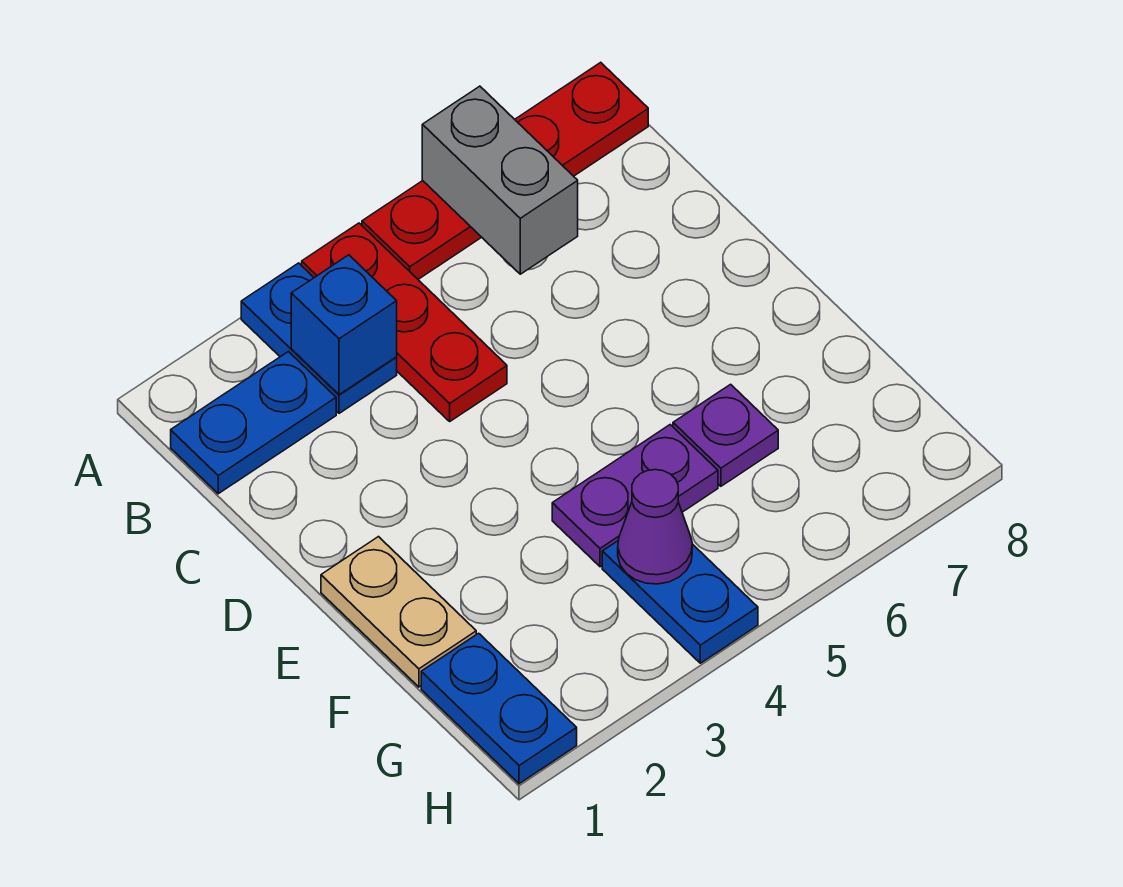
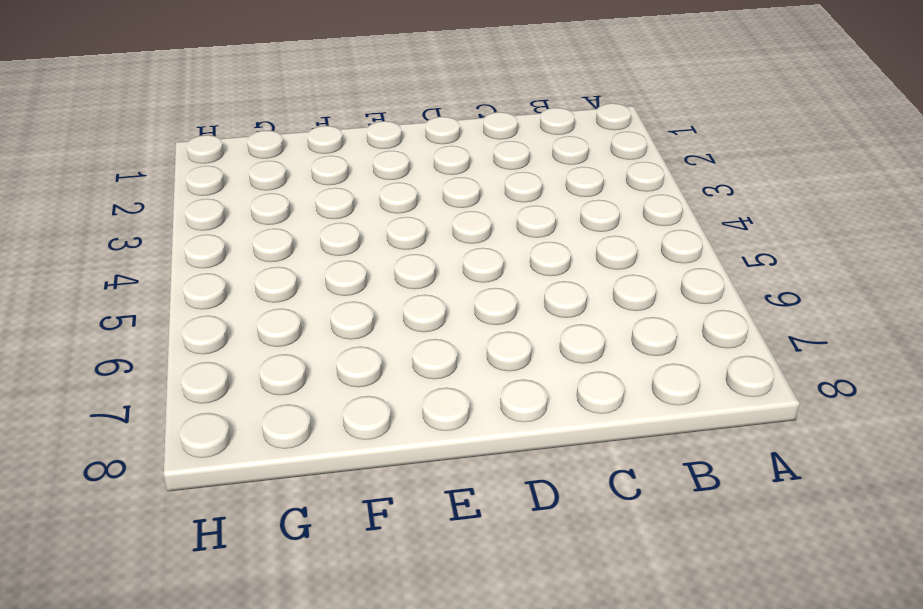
none -> blue plate A3:B3 level 1
none -> red plate A4:C4 level 1
none -> red plate A5:A8 level 1

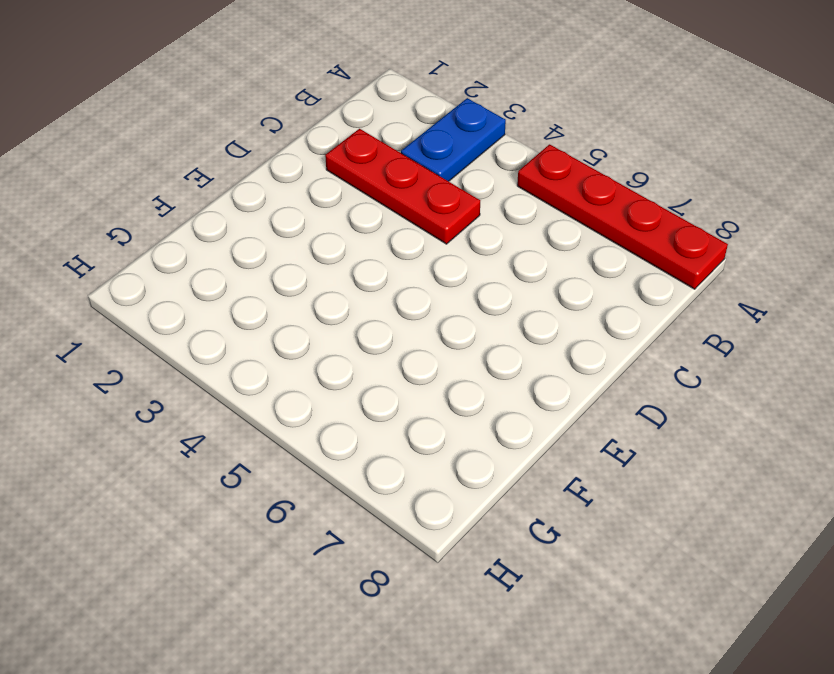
red plate C2:C4 level 1 -> red plate A4:C4 level 1
none -> blue plate B1:B2 level 1
none -> tan plate E1:F1 level 1
none -> purple plate F4:F5 level 1

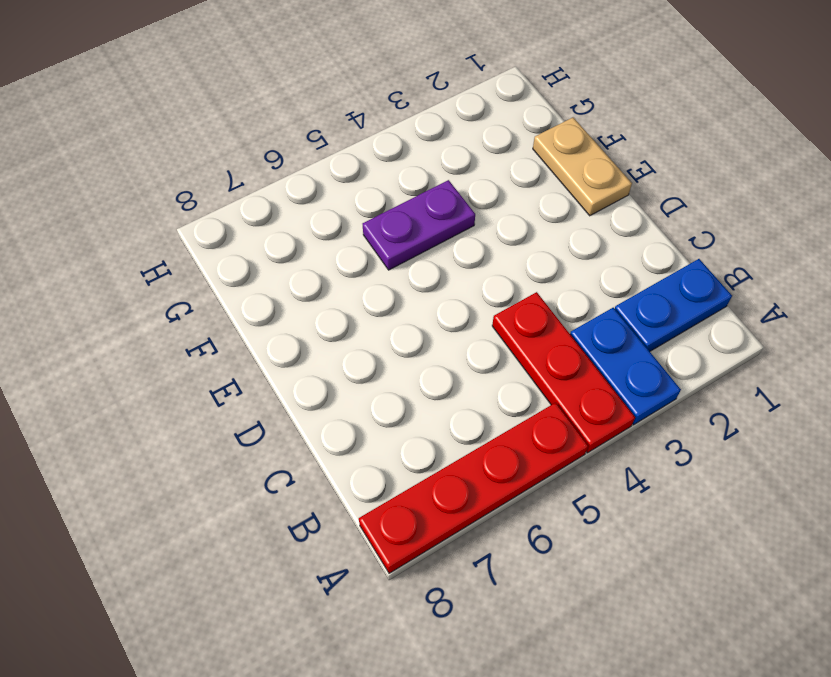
none -> purple plate F6 level 1
none -> blue plate G1:H1 level 1
none -> blue plate G4:H4 level 1

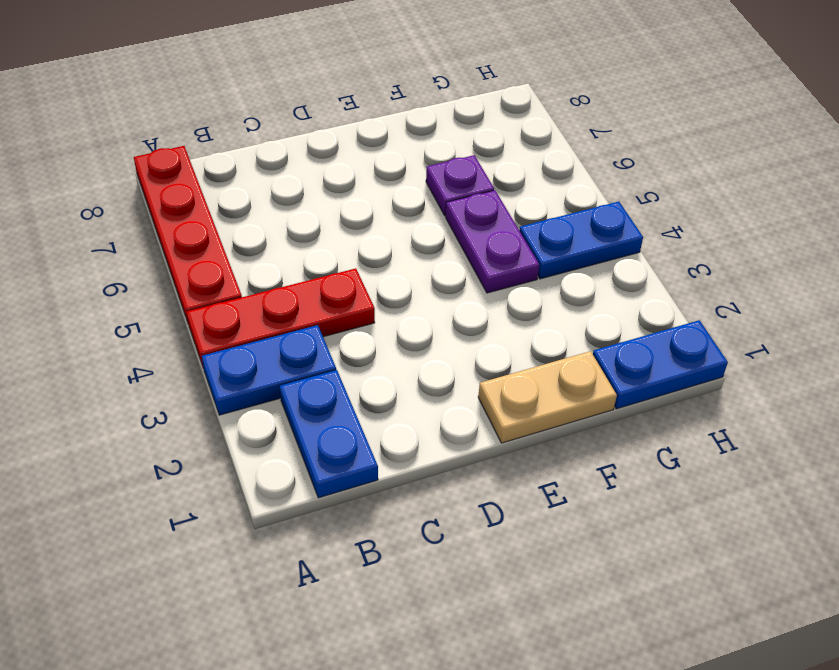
none -> grey brick A6:B6 level 2
none -> blue brick B3 level 2
none -> purple cone G4 level 2

